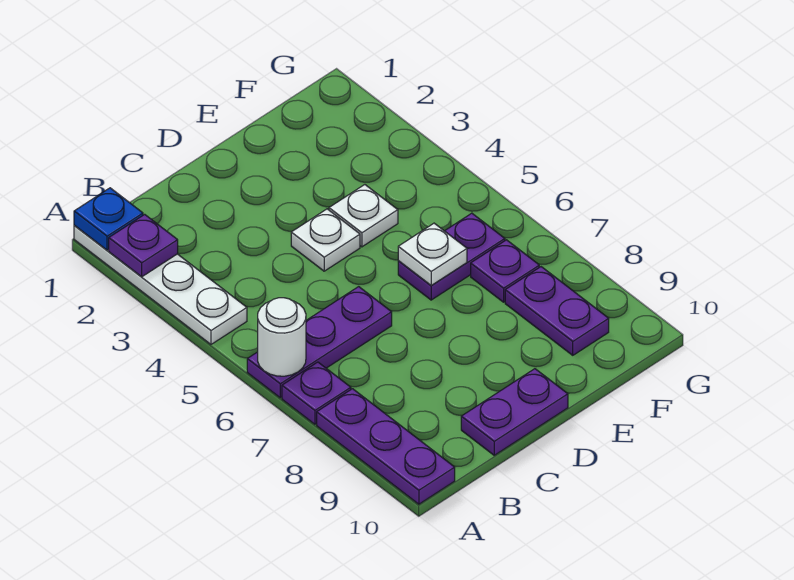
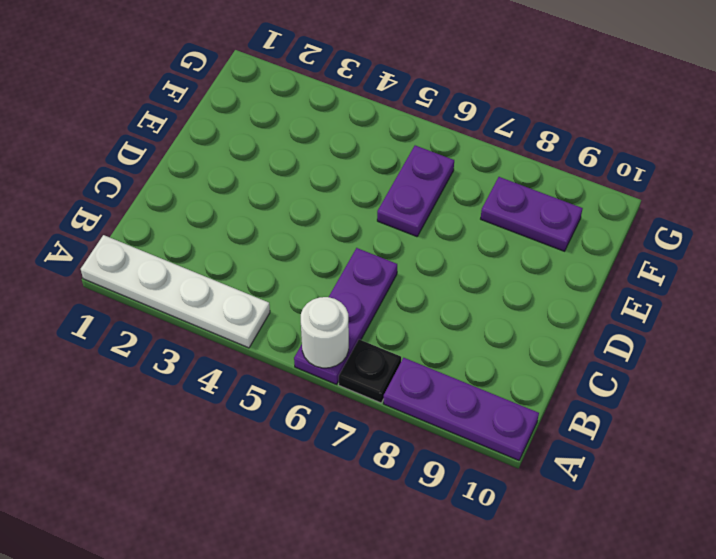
black plate A7 level 1 -> purple plate A7 level 1
none -> purple plate C10:D10 level 1
none -> white plate D4 level 1
none -> white plate E4 level 1

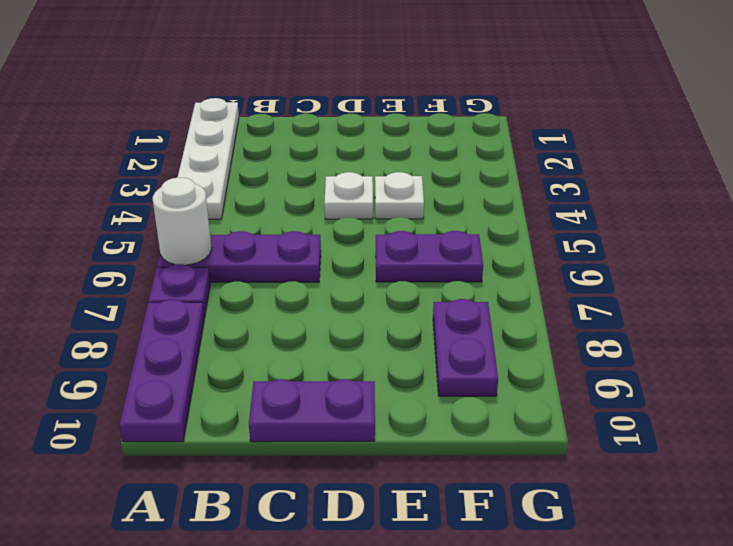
none -> purple plate F7 level 1
none -> blue plate A1 level 2
none -> purple plate A2 level 2

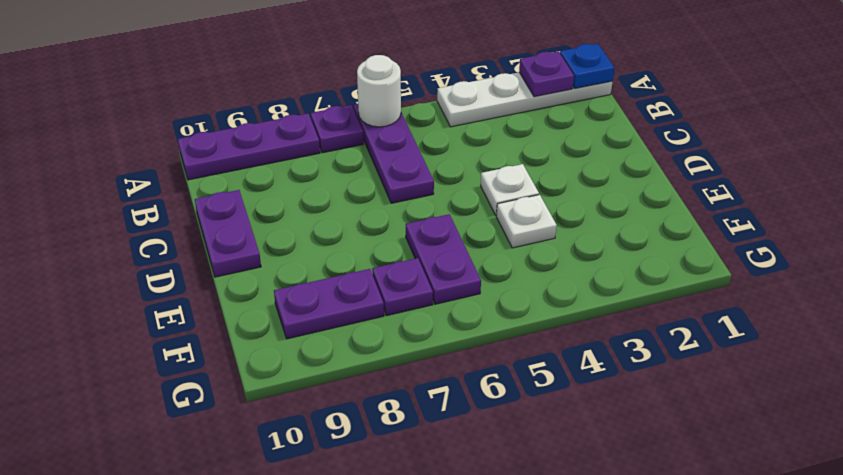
none -> white plate E6 level 2

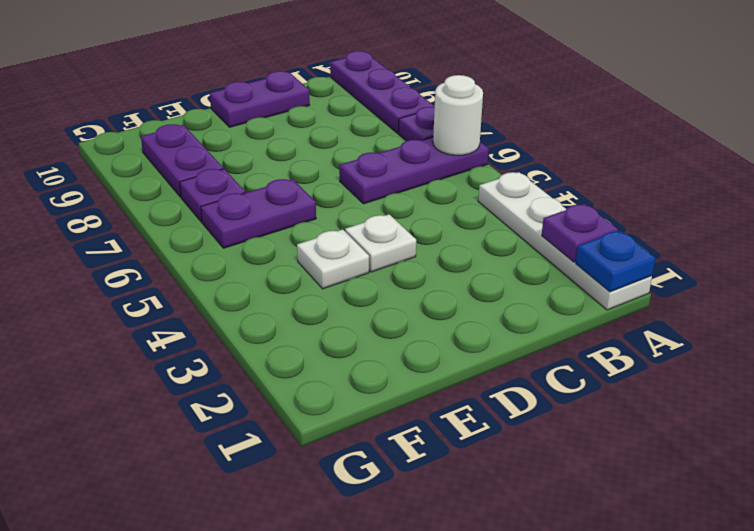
none -> white plate E6 level 2

